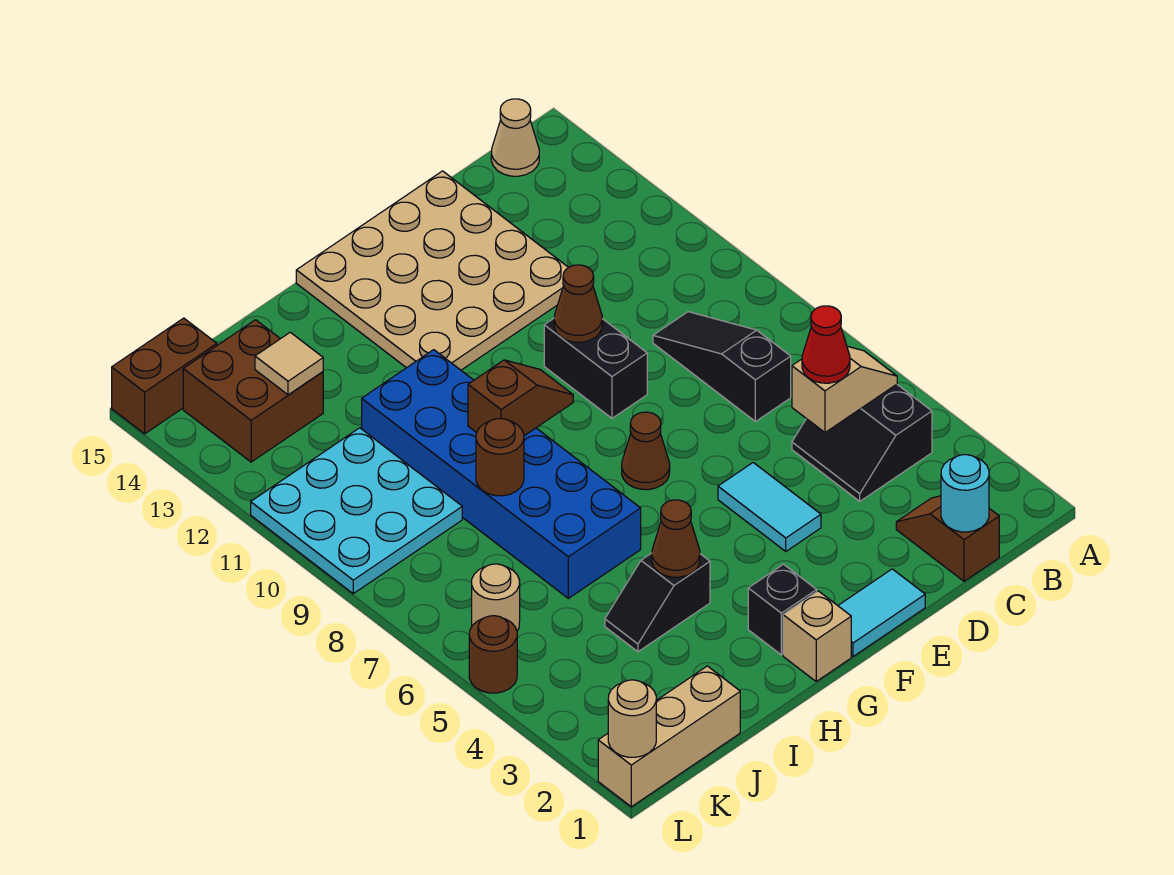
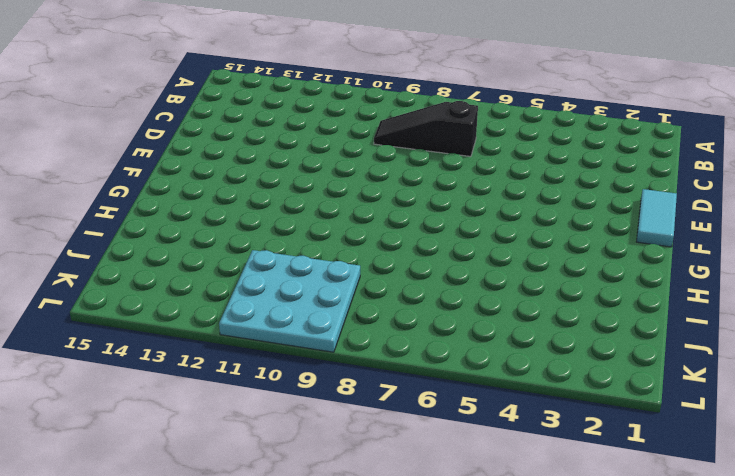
none -> black slope B4:C5 level 1 top B
none -> tan cone B15 level 1
none -> brown slope C1:C2 level 1 top 1

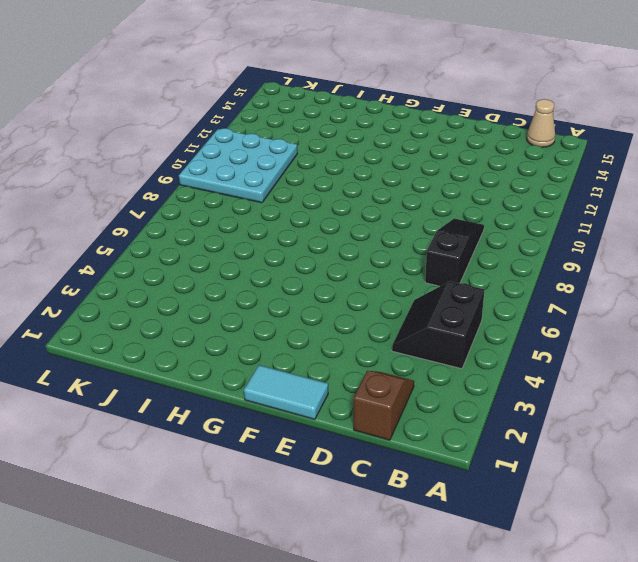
none -> tan plate D12:G15 level 1
none -> cyan tile E4:E5 level 1
none -> black brick E9:E10 level 1

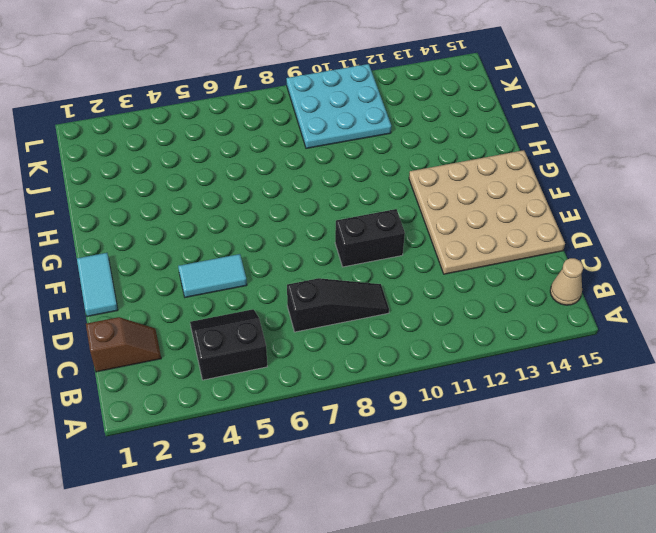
none -> brown cone F7 level 1
none -> tan brick G1 level 1
none -> black brick G2 level 1

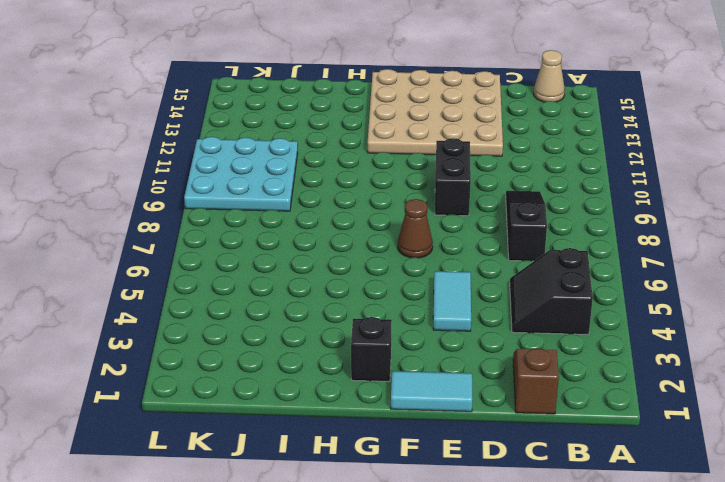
none -> tan brick G1 level 1
none -> black slope H4:I4 level 1 top H
none -> blue brick H6:I11 level 1

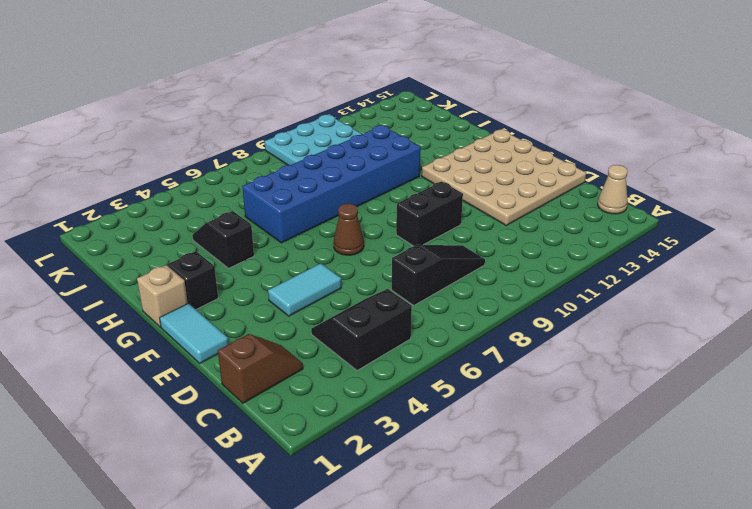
none -> tan brick J1:L1 level 1
none -> brown brick J13:K14 level 1
none -> tan round brick K6 level 1

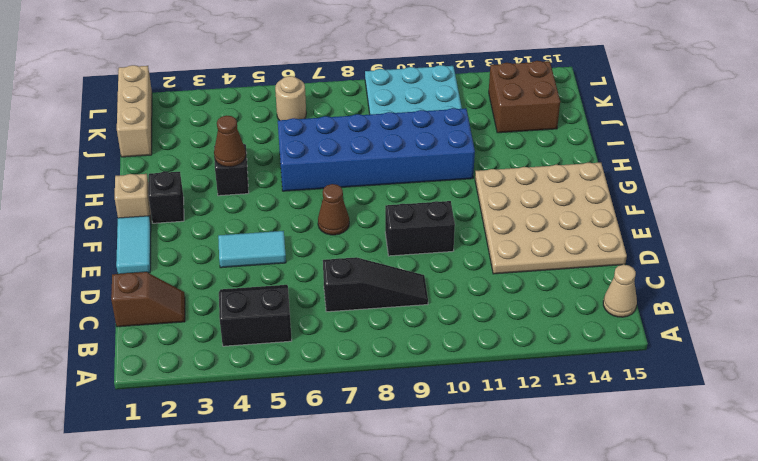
none -> brown brick K15:L15 level 1
none -> brown round brick L5 level 1
none -> tan slope B5:C5 level 2 top C

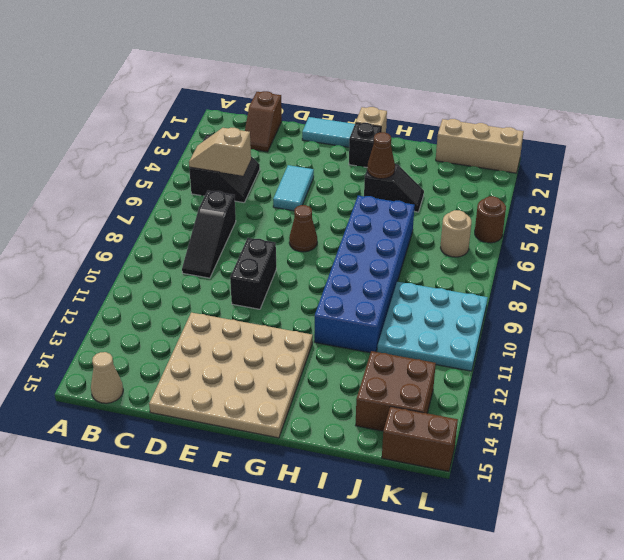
none -> cyan round brick C1 level 2
none -> brown cone E10 level 2
none -> brown slope G9:H9 level 2 top H

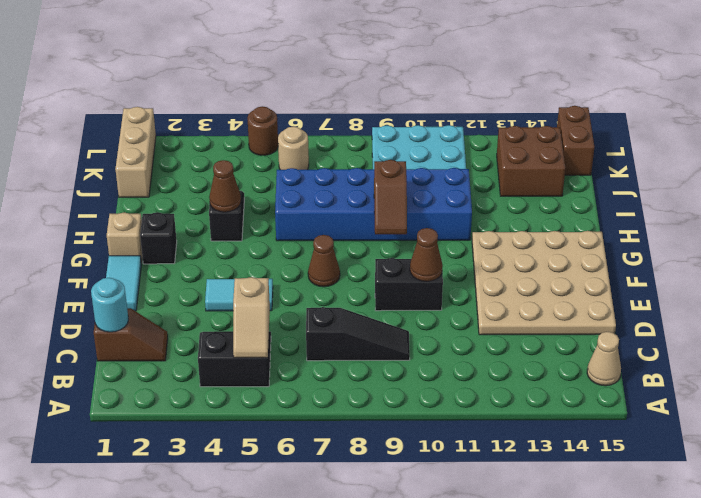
none -> brown round brick I8 level 2
none -> tan tile J13 level 2
none -> tan round brick L1 level 2

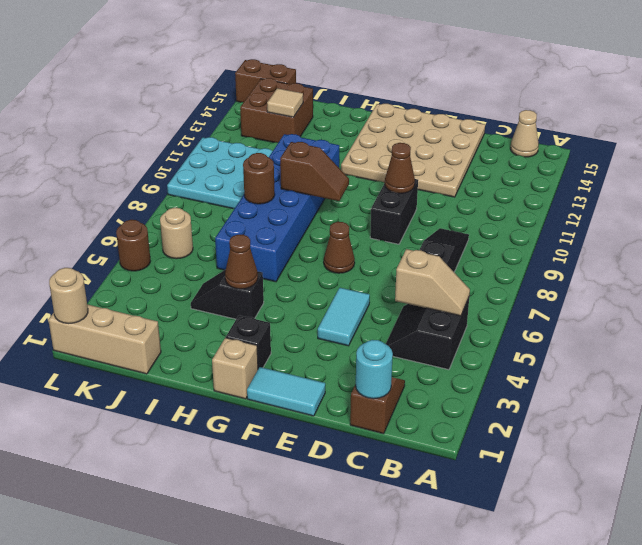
none -> red cone C5 level 3

